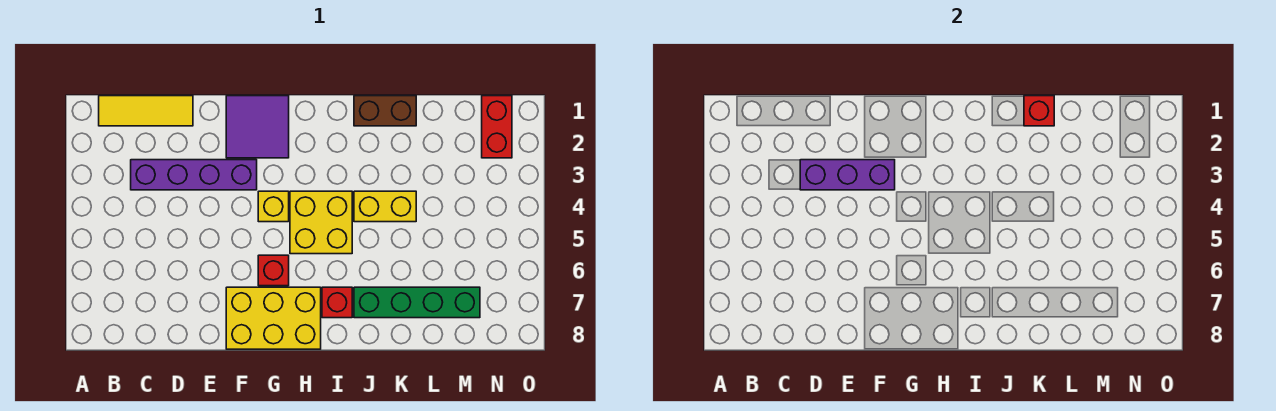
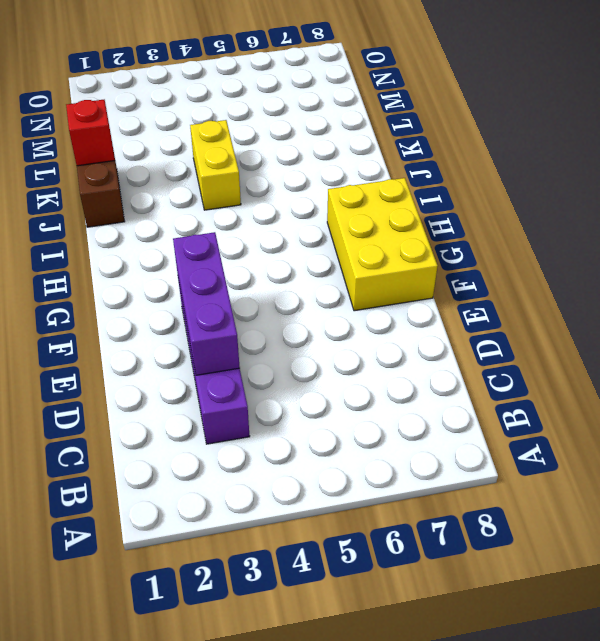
none -> yellow tile B1:D1 level 1
none -> purple tile F1:G2 level 1
none -> yellow brick G4 level 1

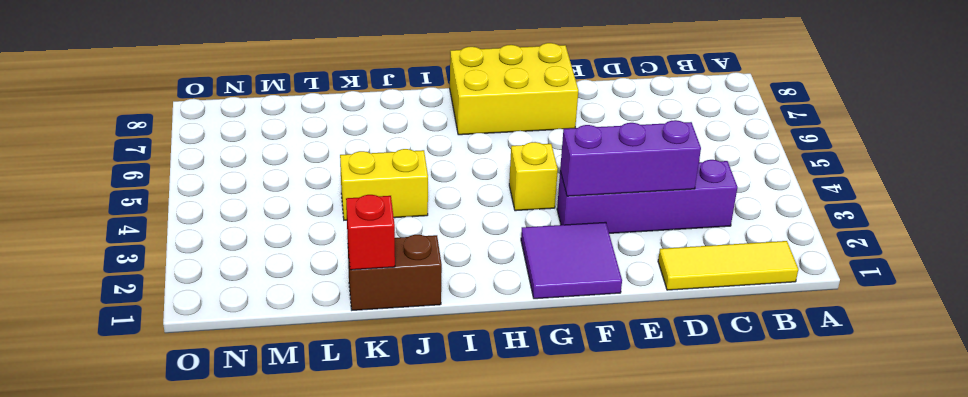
none -> red brick G6 level 1
none -> yellow brick H4:I5 level 1
none -> red brick I7 level 1

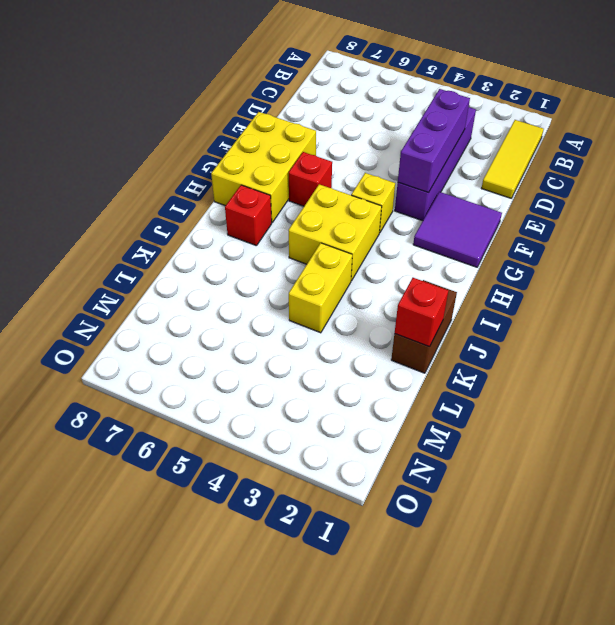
none -> green brick J7:M7 level 1
none -> red brick N1:N2 level 1

